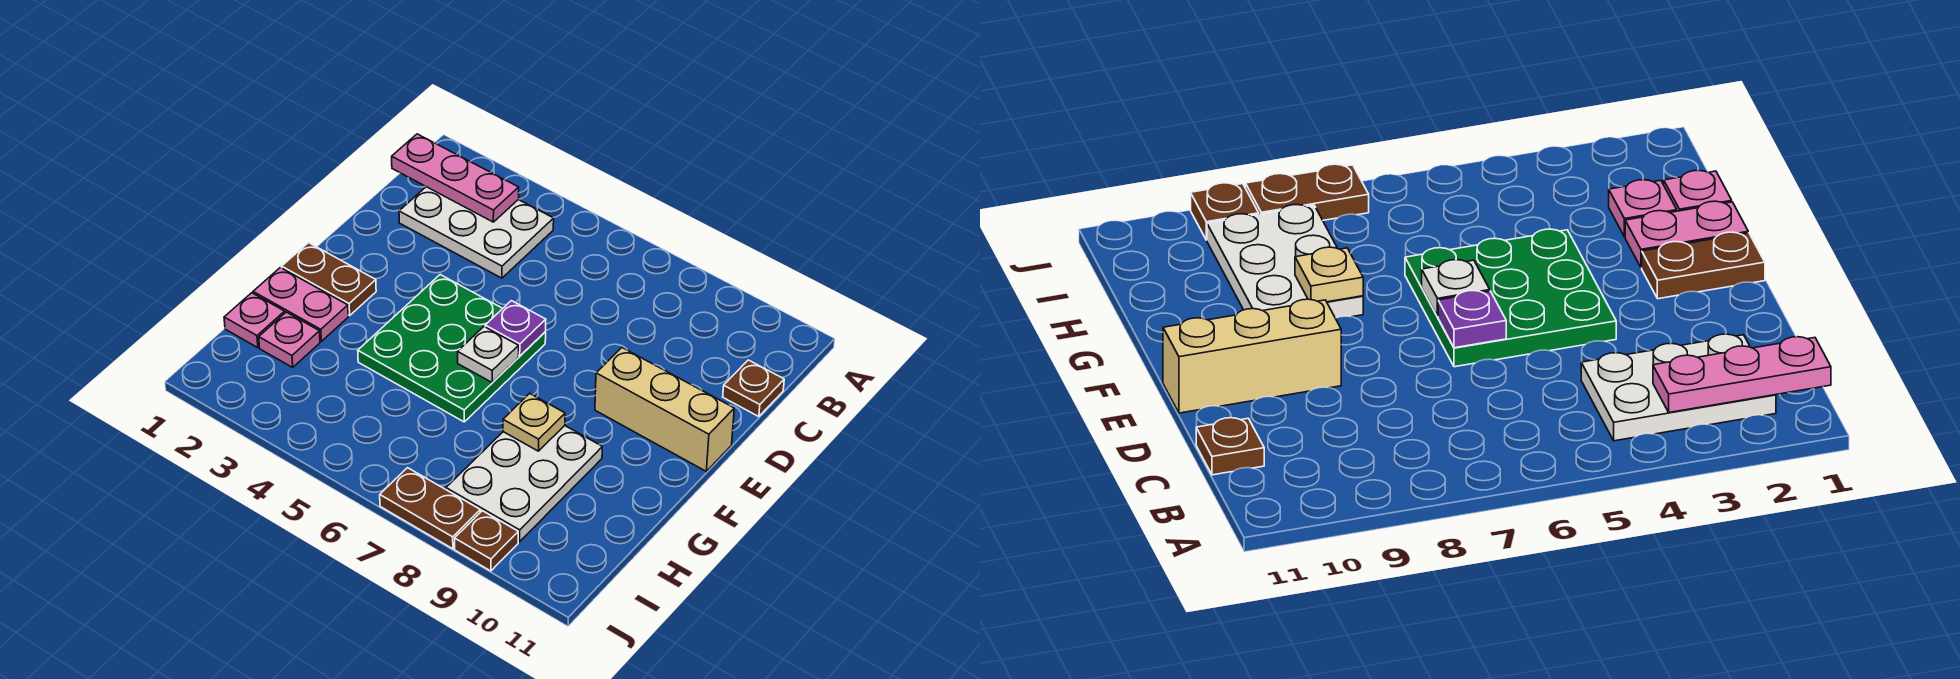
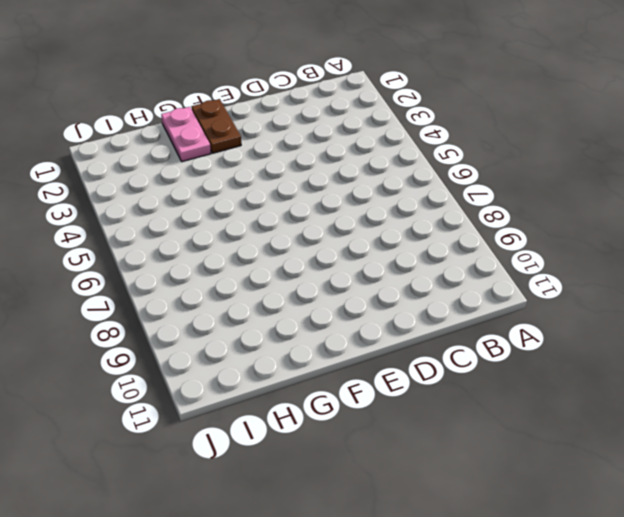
none -> white plate B2:C4 level 1
none -> brown plate C11 level 1
none -> green plate E4:G6 level 1

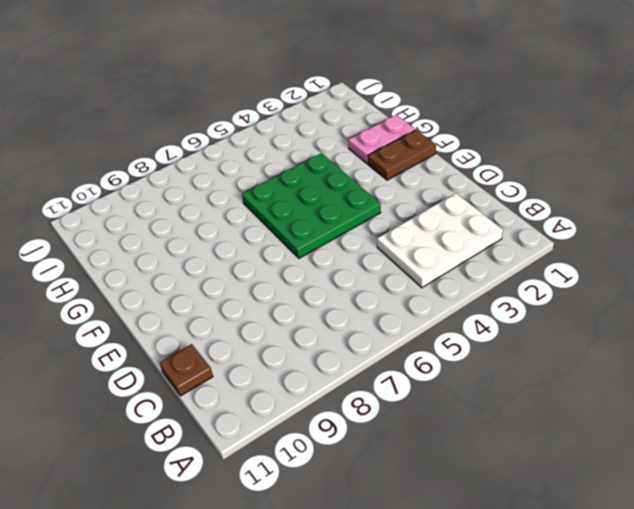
none -> tan brick E9:E11 level 1
none -> white plate G8:I9 level 1
none -> pink plate H1 level 1

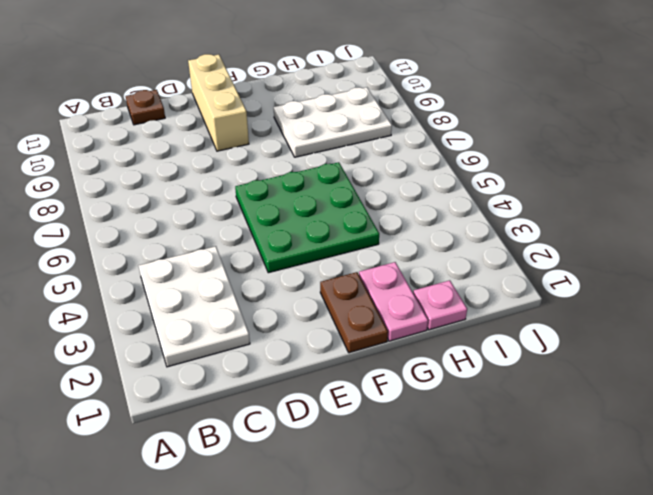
none -> pink plate H2 level 1
none -> brown plate J7:J8 level 1
none -> brown plate J9 level 1

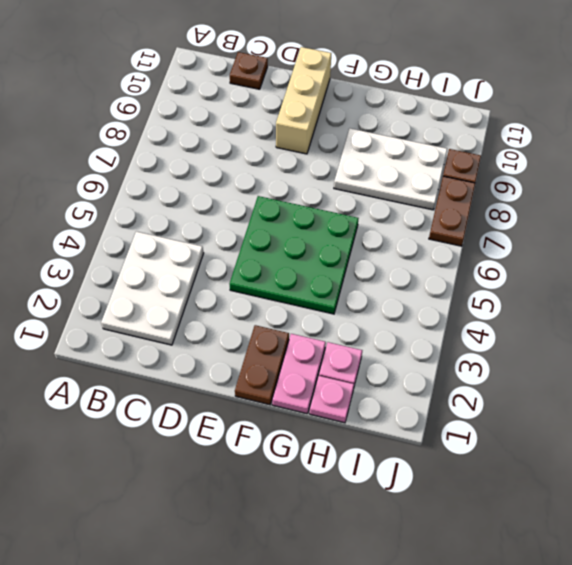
none -> pink plate B1:B3 level 2
none -> purple plate E6 level 2
none -> white plate F6 level 2

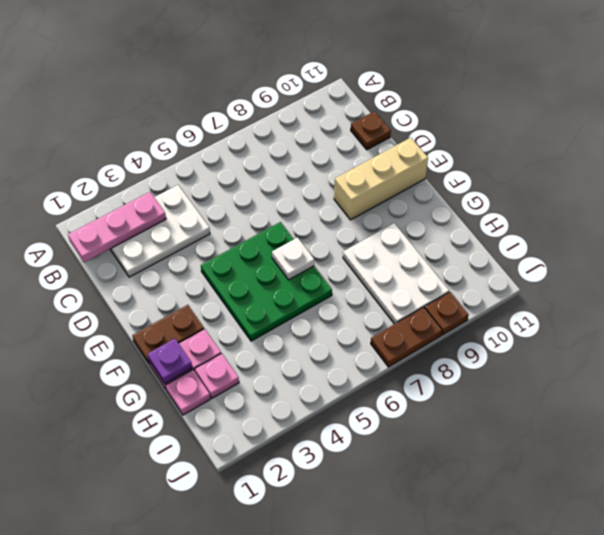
purple plate G1 level 2 -> purple plate E6 level 2
none -> tan plate G8 level 2

